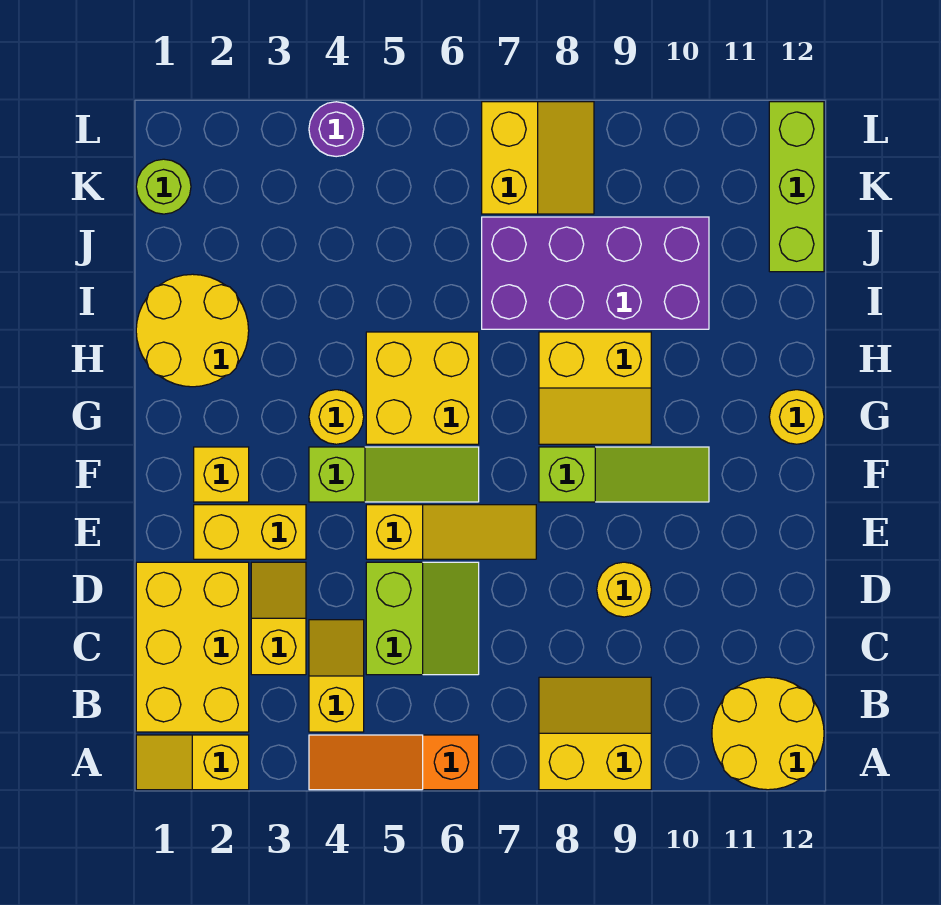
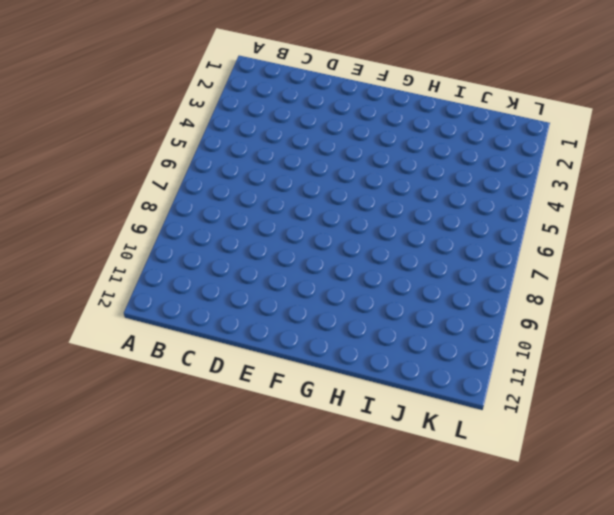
none -> yellow slope A1:A2 level 1 top 2
none -> orange slope A4:A6 level 1 top 6
none -> yellow slope A8:B9 level 1 top A

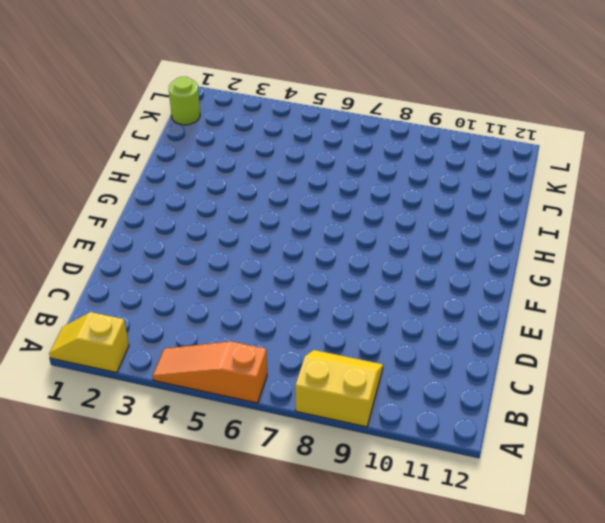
none -> yellow round brick A11:B12 level 1
none -> yellow brick B1:D2 level 1
none -> yellow slope B4:C4 level 1 top B

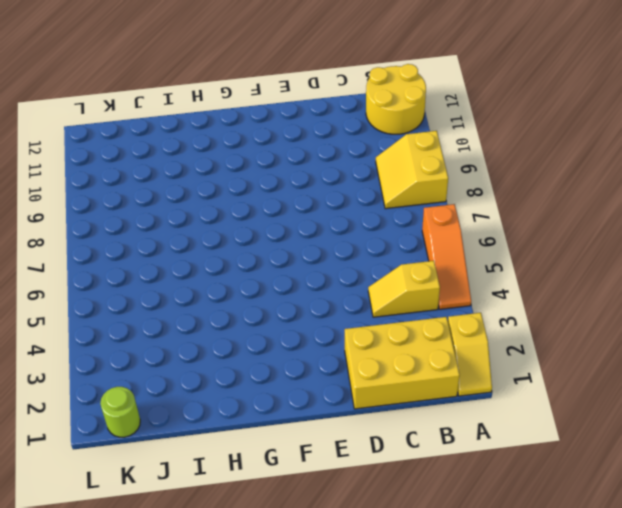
none -> yellow slope C3:D3 level 1 top C
none -> lime slope C5:D6 level 1 top 5
none -> yellow round brick D9 level 1

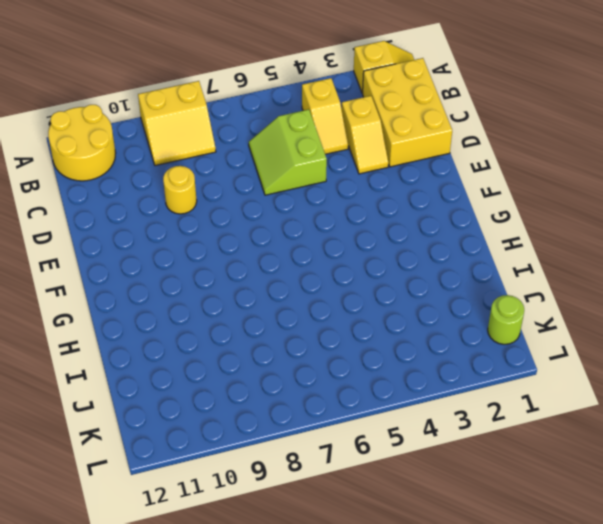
none -> orange slope A4:A6 level 1 top 6
none -> yellow brick E2:E3 level 1
none -> yellow slope E5:E7 level 1 top 5

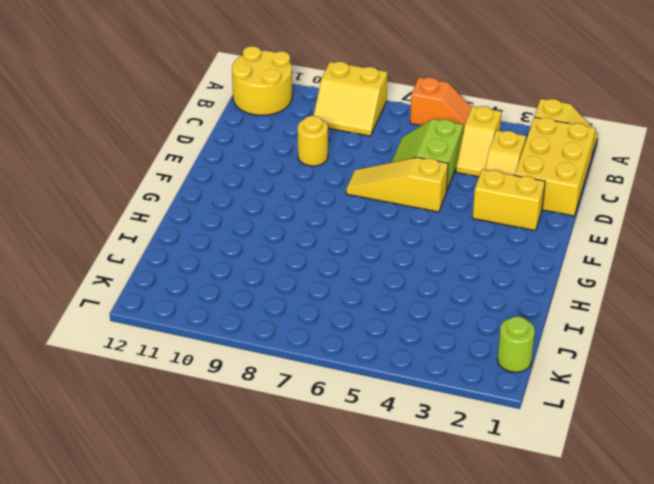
orange slope A5:A6 level 1 top 6 -> orange slope A4:A6 level 1 top 6
none -> yellow brick F2 level 1
none -> lime slope F4:F6 level 1 top 4
none -> lime slope F8:F10 level 1 top 8

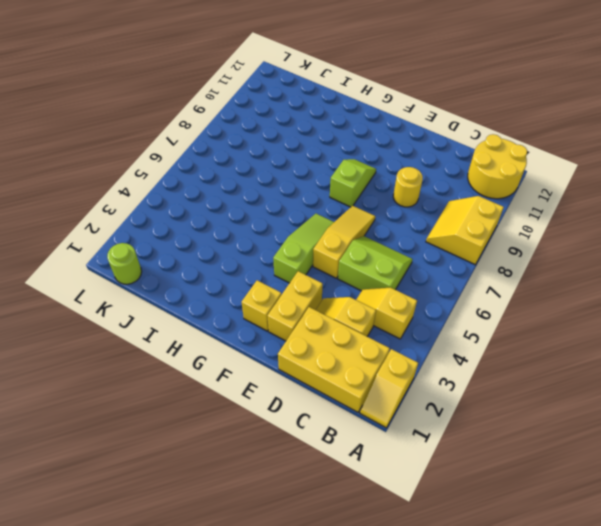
lime slope F8:F9 level 1 top 8 -> lime slope F8:F10 level 1 top 8
none -> orange slope A4:A6 level 1 top 6
none -> yellow round brick G4 level 1
none -> yellow brick G5:H6 level 1

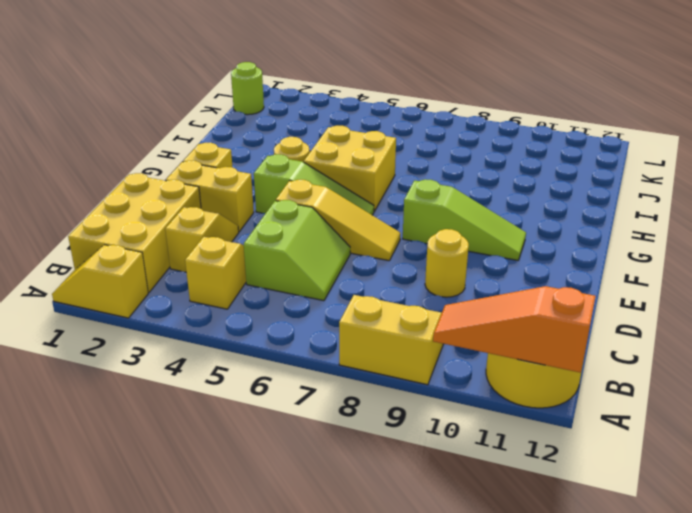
orange slope A10:A12 level 2 top 12 -> orange slope A4:A6 level 1 top 6
none -> yellow slope G8:H9 level 1 top H
none -> yellow round brick G12 level 1
none -> yellow round brick H1:I2 level 1

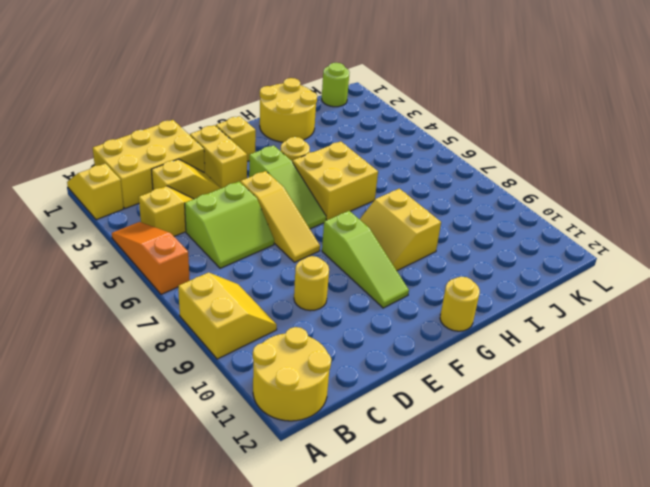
none -> purple brick I7:J10 level 1
none -> lime brick J12:L12 level 1
none -> yellow slope K7:L8 level 1 top 7

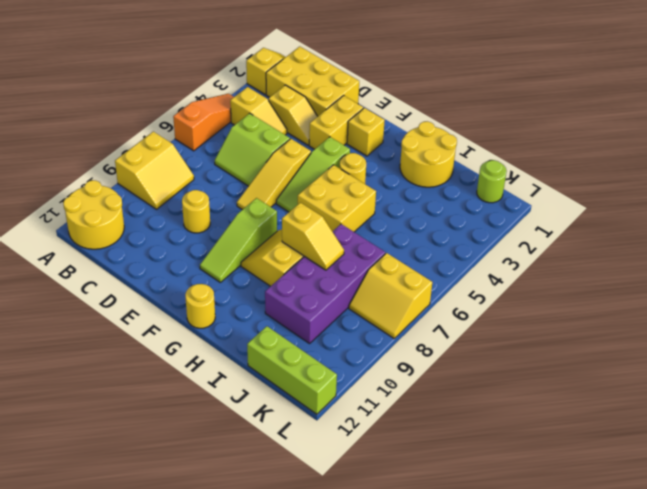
yellow slope H8:I8 level 2 top H -> none
none -> purple round brick L4 level 1

